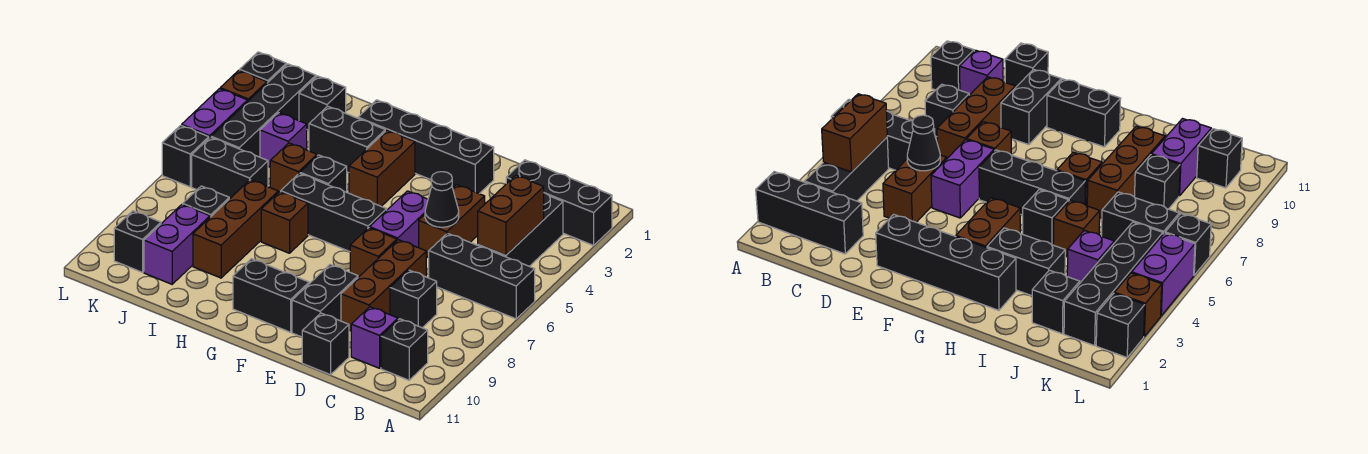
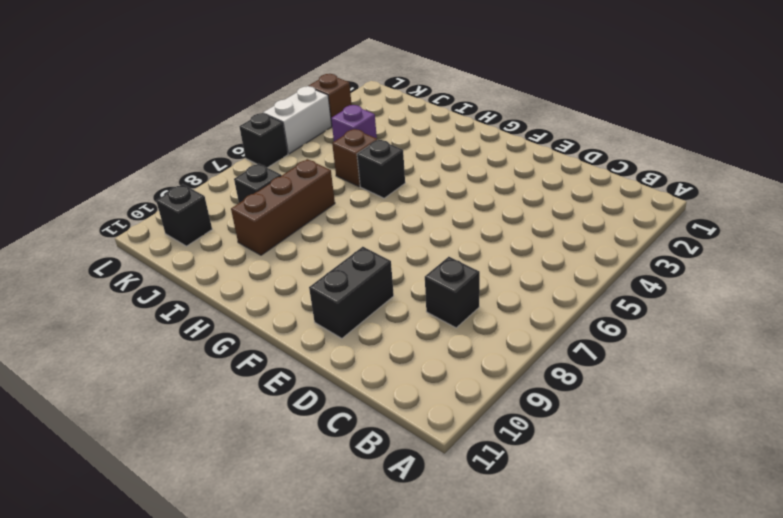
white brick L4:L5 level 1 -> purple brick L4:L5 level 1
none -> black brick A2:C2 level 1
none -> black brick A6:C6 level 1
none -> black brick B3:B5 level 1
none -> black brick B10 level 1

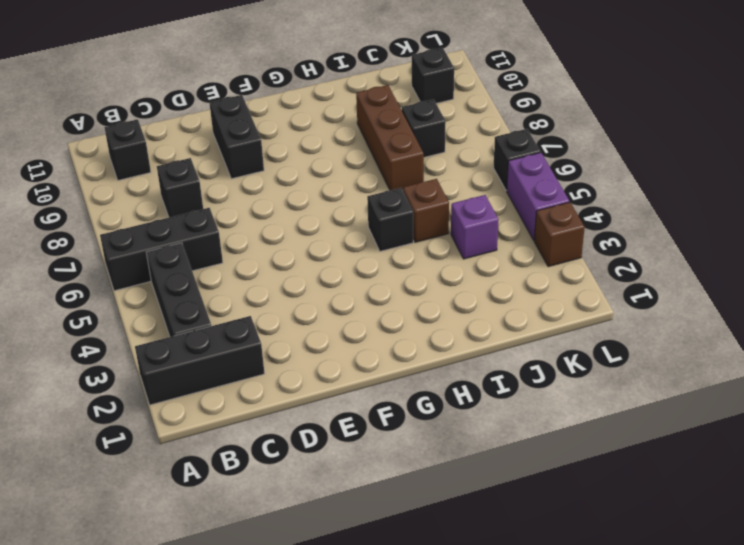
none -> purple brick C10 level 1
none -> brown brick D4:D5 level 1
none -> brown brick D7:D9 level 1
none -> black brick D11 level 1

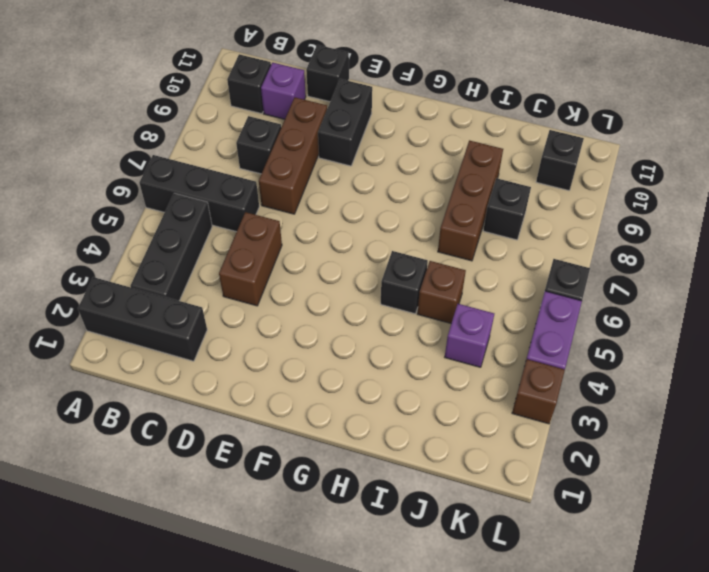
none -> black brick E2:H2 level 1
none -> purple brick E5:E6 level 1
none -> brown brick E7 level 1
none -> black brick F6:H6 level 1

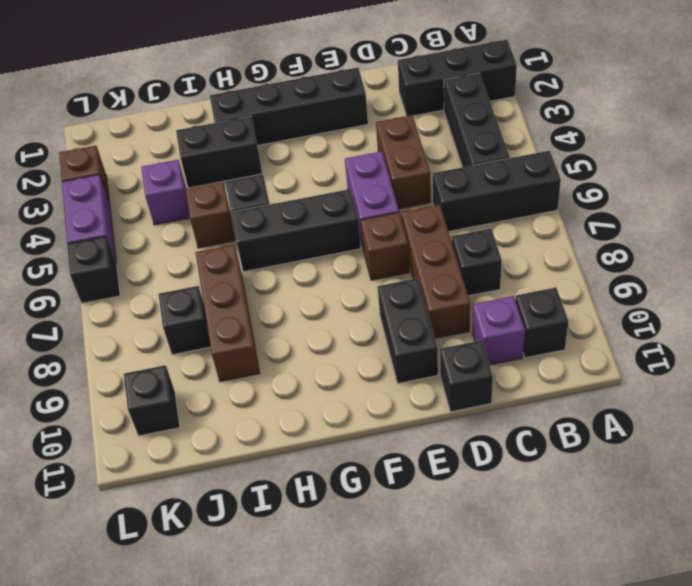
none -> black brick F10:G10 level 1
none -> brown brick G3:G4 level 1
none -> brown brick H7 level 1
none -> black brick J2 level 1

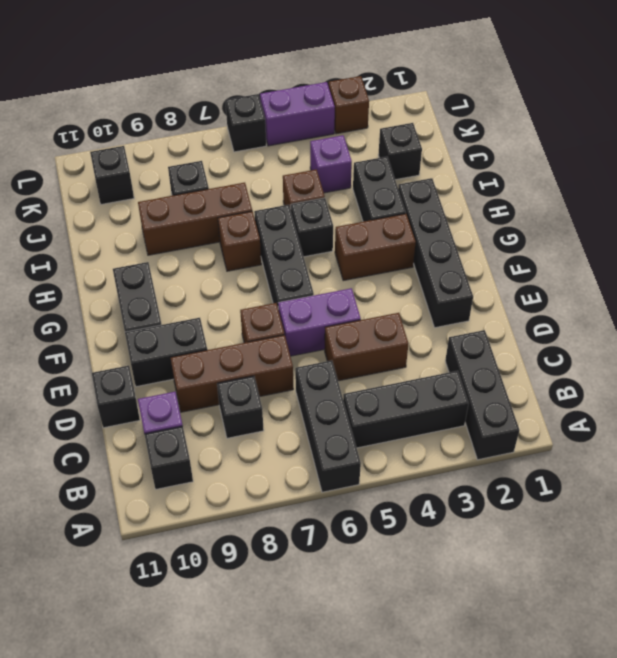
none -> black brick J6:K6 level 1
none -> purple brick J9:J10 level 1
none -> black brick K2:K5 level 1
none -> black brick L2 level 1

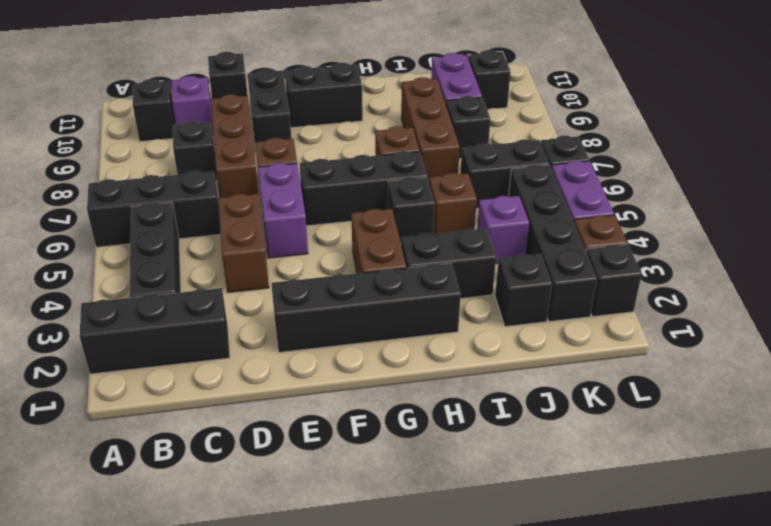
none -> brown brick B4:B5 level 2
none -> black cone D5 level 2

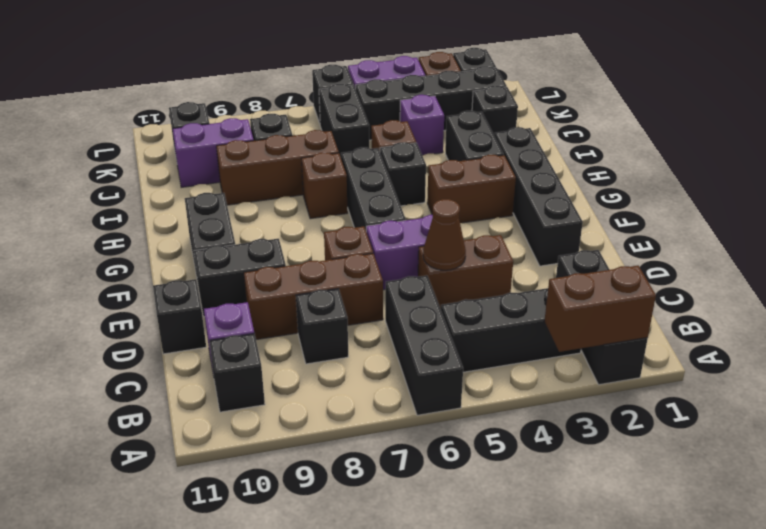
brown brick A2:A3 level 2 -> brown brick B4:B5 level 2
brown cone D5 level 2 -> black cone D5 level 2

